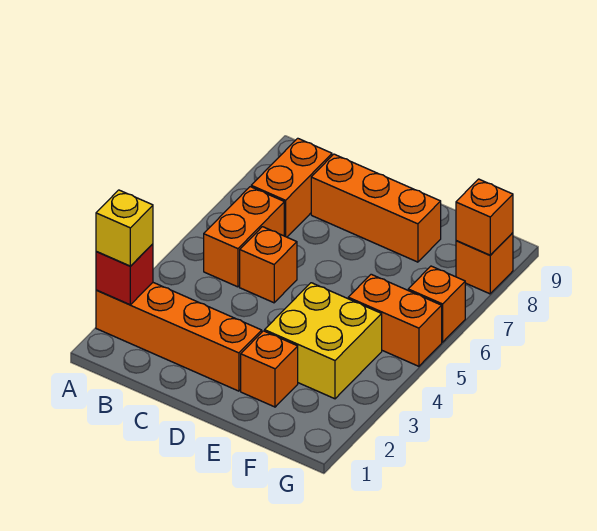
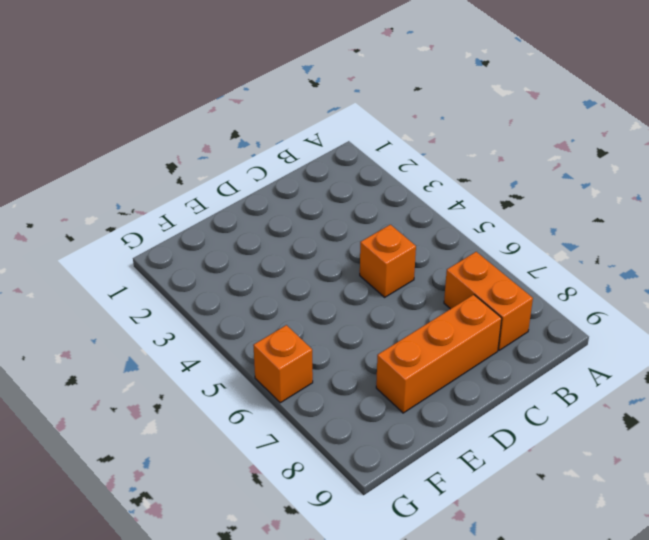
none -> orange brick A2:D2 level 1
none -> orange brick B5:B6 level 1
none -> orange brick E2 level 1

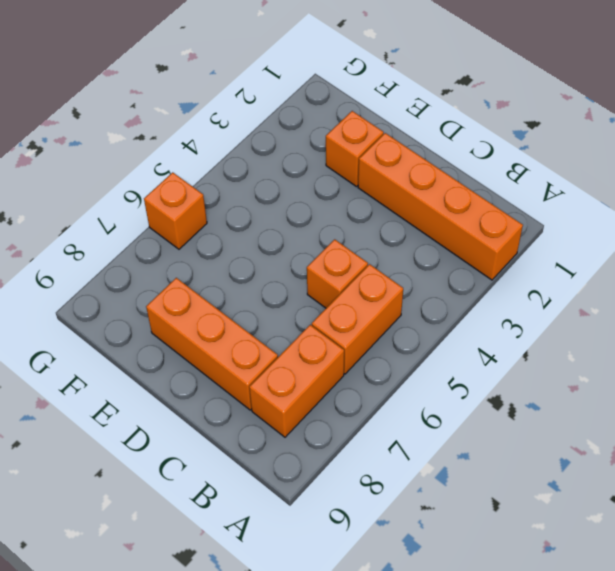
none -> yellow brick E3:F4 level 1
none -> orange brick F5:G5 level 1
none -> orange brick G8 level 1

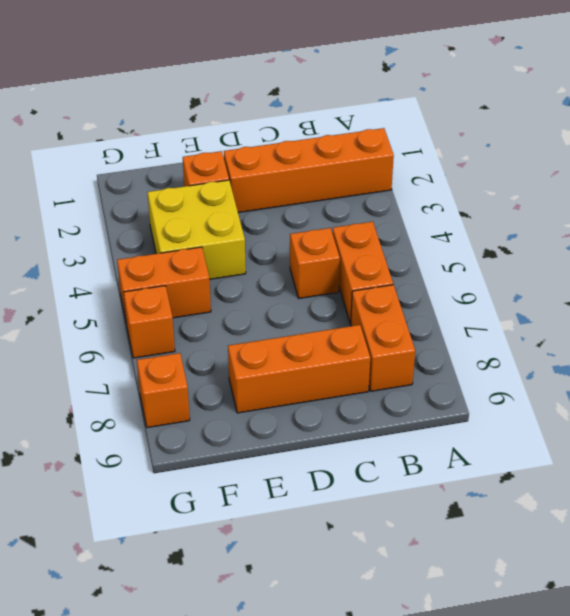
none -> red brick A2 level 2
none -> orange brick G8 level 2
none -> yellow brick A2 level 3

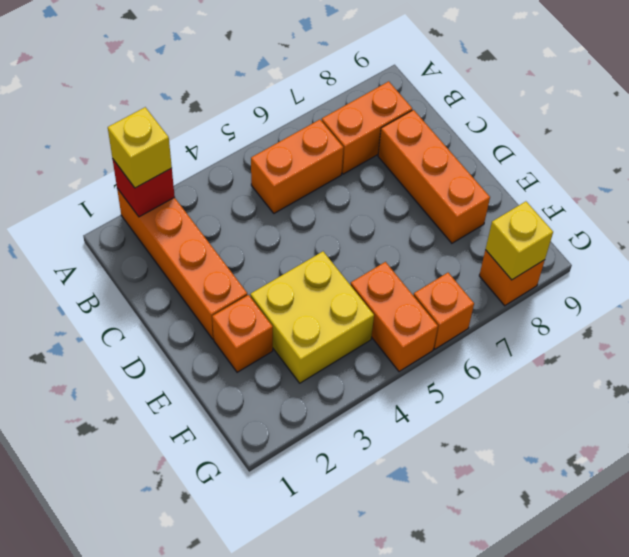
yellow brick G8 level 2 -> orange brick G8 level 2
none -> orange brick C5 level 1

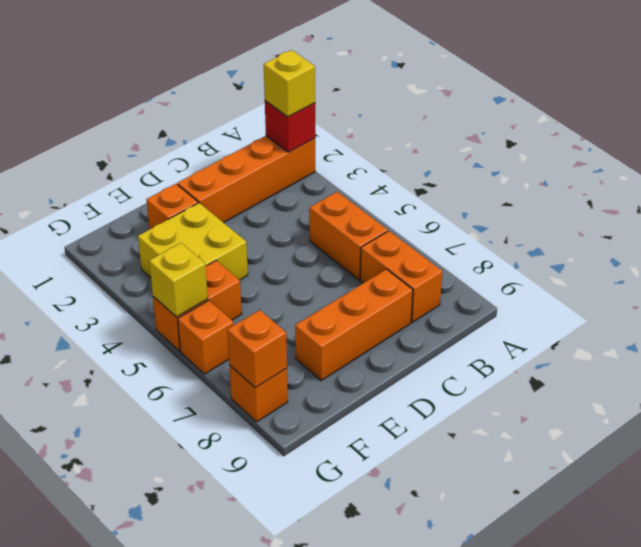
yellow brick G5 level 2 -> none
none -> orange brick C5 level 1

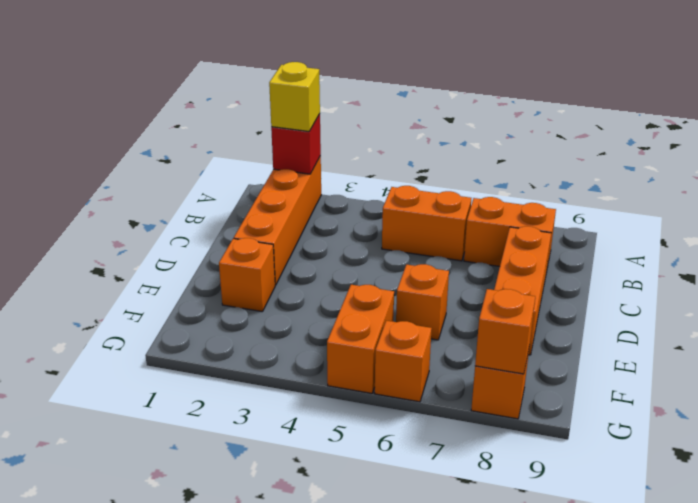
orange brick E6 level 1 -> orange brick C5 level 1
none -> yellow brick E3:F4 level 1

